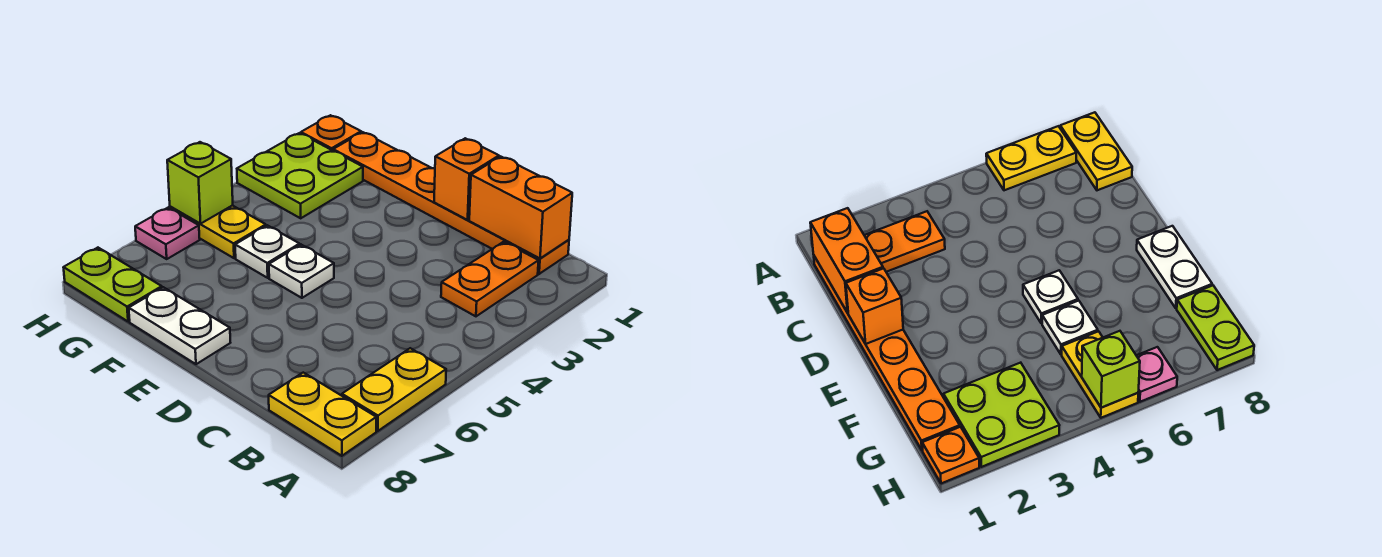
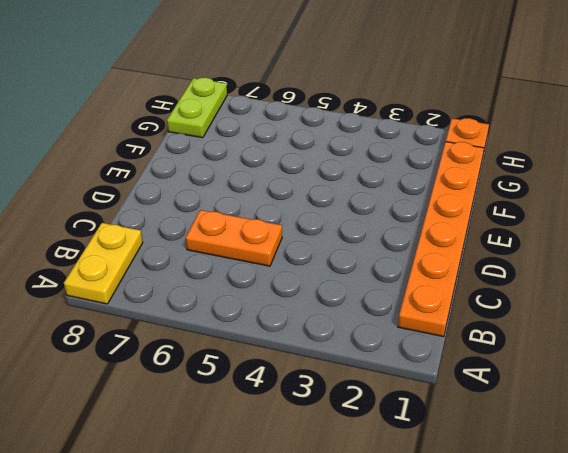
orange plate C5:C6 level 1 -> orange plate B2:B3 level 1
none -> yellow plate A6:A7 level 1
none -> white plate E5 level 1
none -> white plate E8:F8 level 1

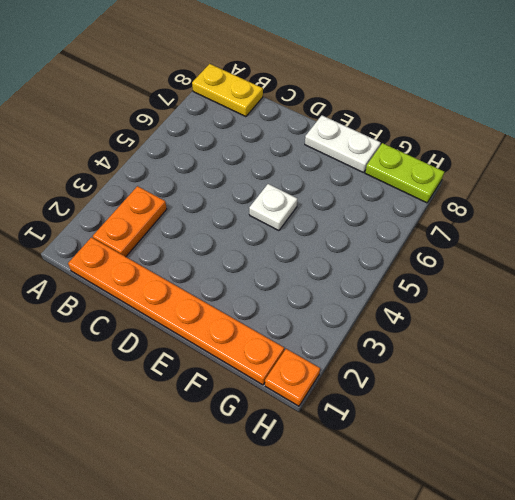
none -> yellow plate A6:A7 level 1
none -> white plate F5 level 1
none -> lime plate G2:H3 level 1

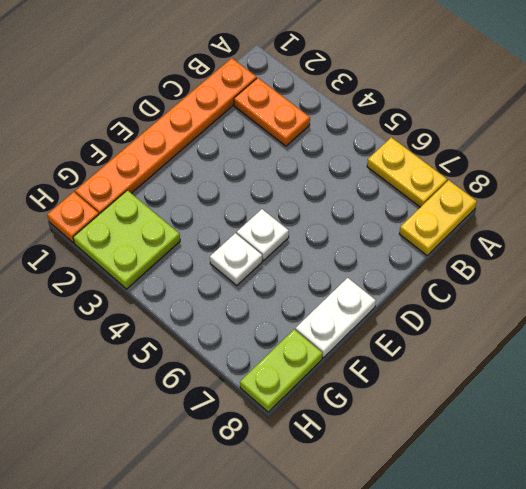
none -> yellow plate G5:H5 level 1
none -> pink plate H6 level 1
none -> orange brick B1:C1 level 2

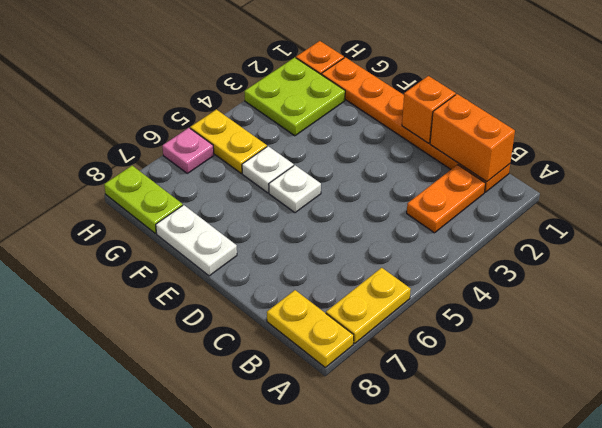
none -> lime brick H5 level 2

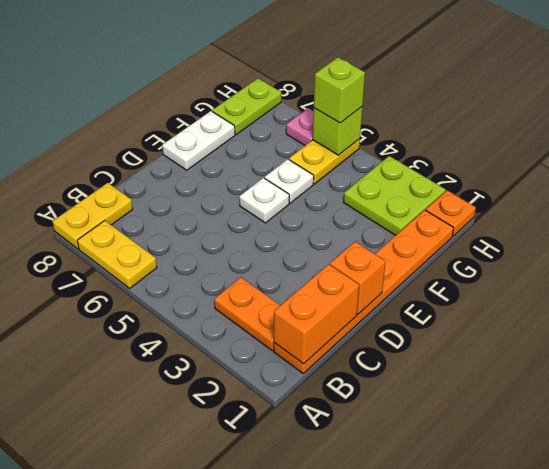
lime brick H5 level 3 -> none

